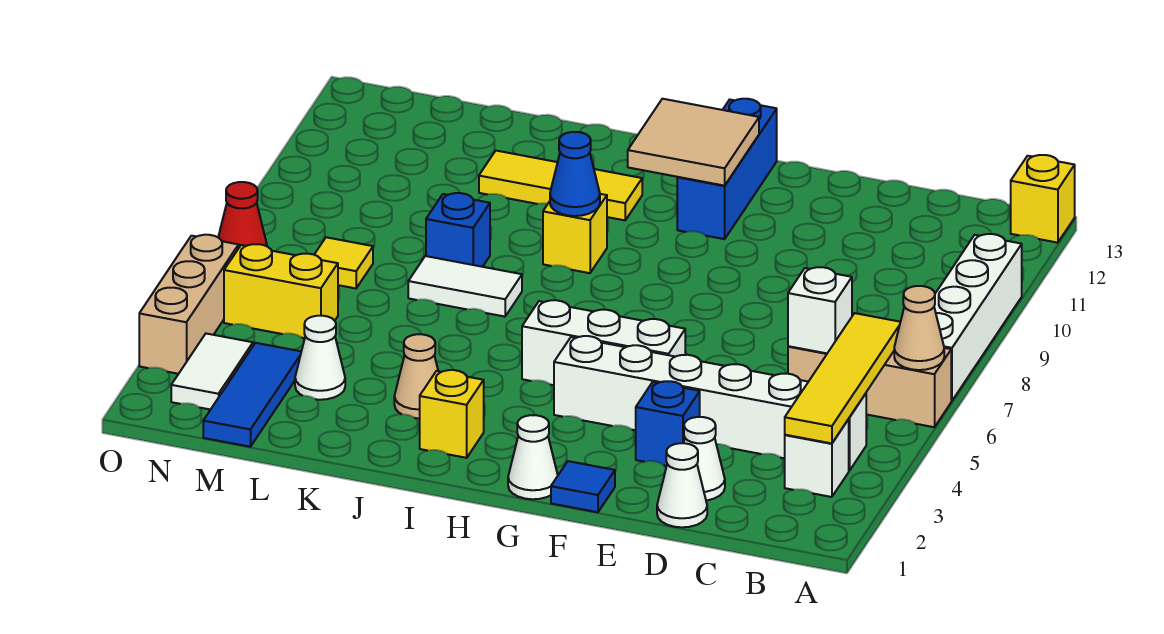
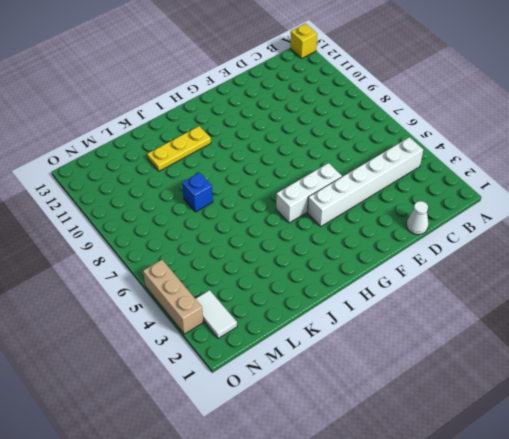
yellow plate I11:K11 level 1 -> yellow tile I11:K11 level 1
none -> tan brick A6:C6 level 1
none -> white brick A7:A10 level 1
none -> white brick B3 level 1
none -> white cone D2 level 1

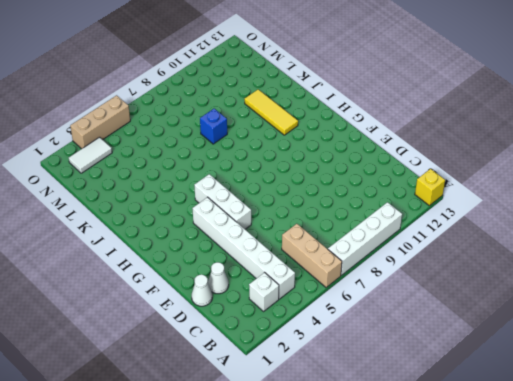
none -> blue brick E3 level 1
none -> blue tile F1 level 1
none -> white cone G1 level 1
none -> blue brick G11:G13 level 1

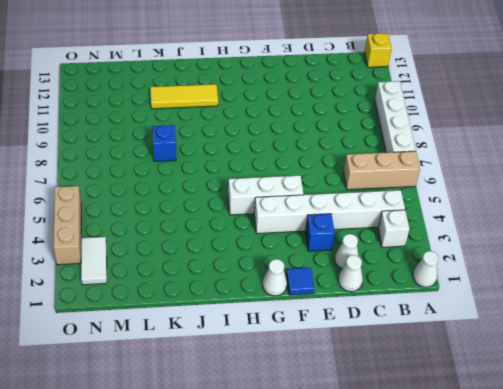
white cone A1 level 1 -> white cone L3 level 1
none -> blue brick G11:G13 level 1
none -> yellow brick I2 level 1
none -> yellow brick I9 level 1
none -> tan cone J3 level 1

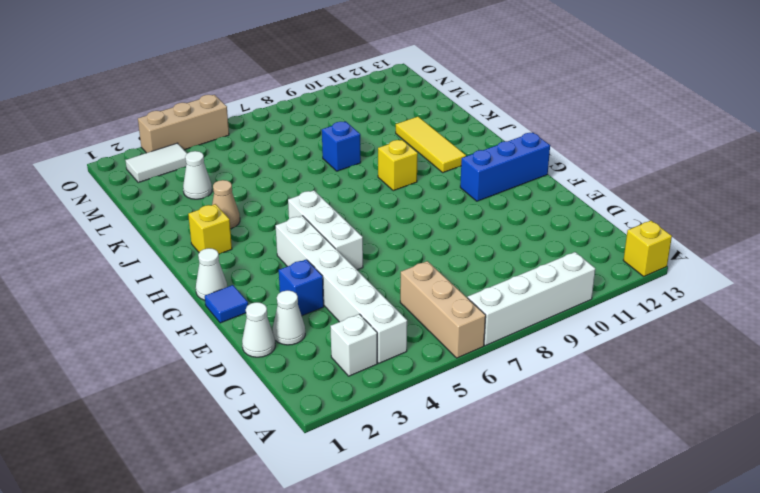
none -> white tile J7:K7 level 1
none -> blue tile M1:M3 level 1
none -> yellow brick M5:N5 level 1
none -> yellow tile M7 level 1

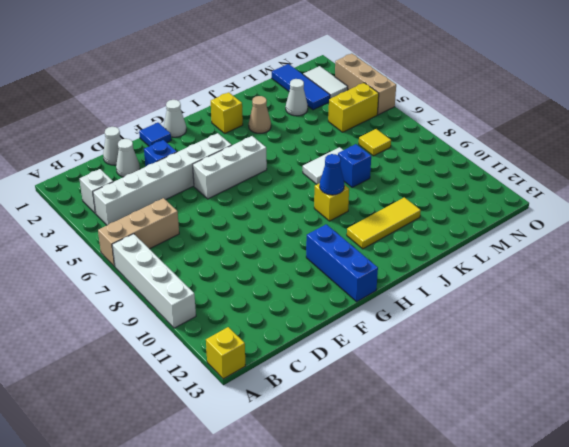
none -> red cone O7 level 1
none -> tan cone A6 level 2
none -> yellow tile B3:B6 level 2
none -> white brick C6 level 2

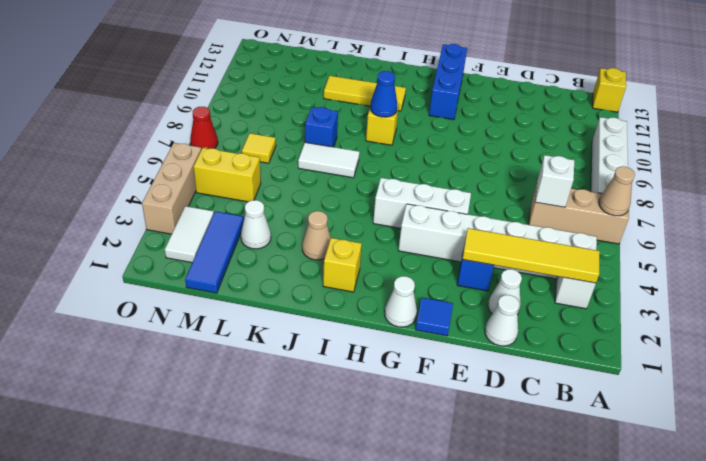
yellow tile B3:E3 level 2 -> yellow tile B3:B6 level 2
none -> tan tile G11:H12 level 2

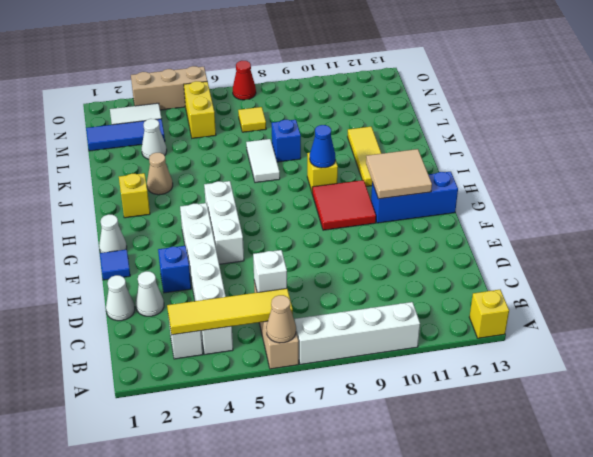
red tile G9:H10 level 1 -> none

